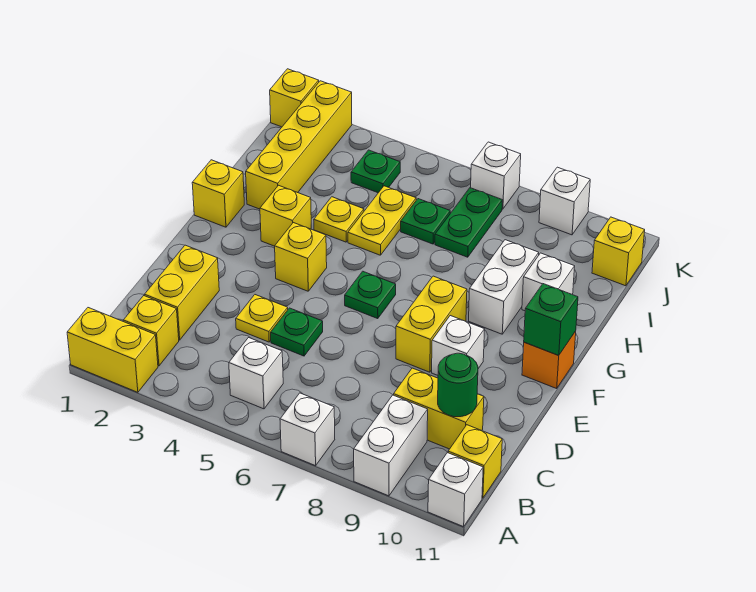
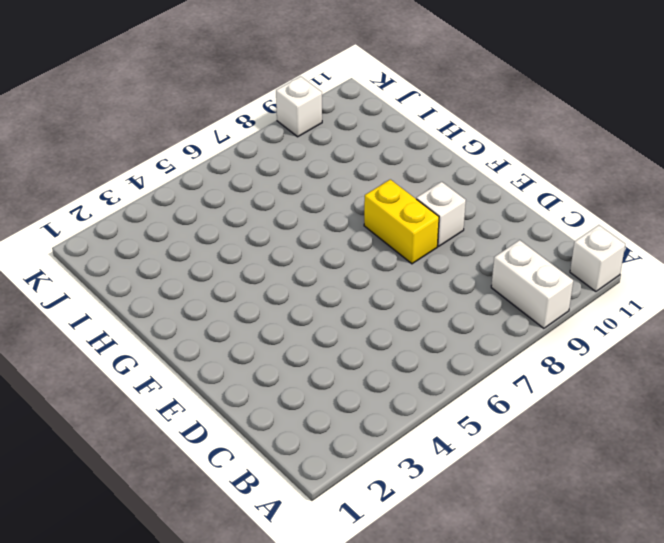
none -> yellow brick A1:A2 level 1
none -> white brick A7 level 1
none -> yellow brick B2 level 1
none -> white brick B5 level 1

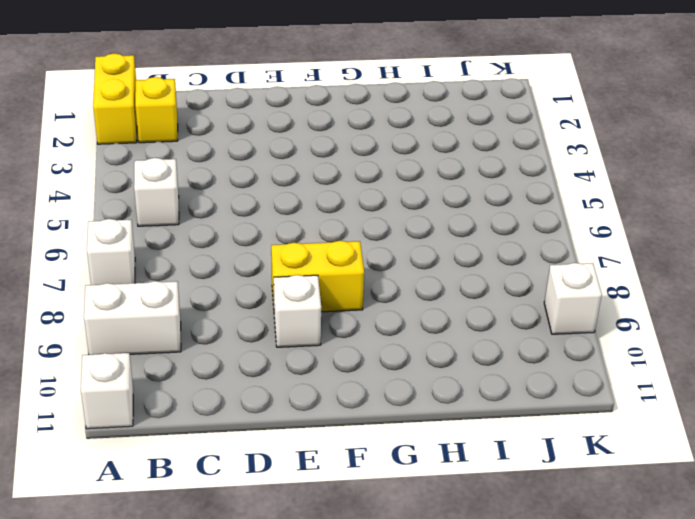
none -> yellow brick B11 level 1
none -> yellow brick C2:D2 level 1
none -> yellow brick C9:C10 level 1
none -> yellow plate D4 level 1

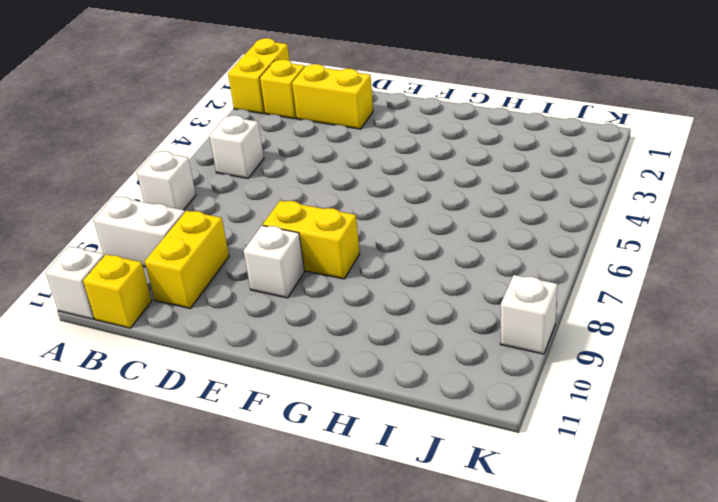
none -> yellow plate D4 level 1
none -> green plate D5 level 1
none -> yellow brick F4 level 1
none -> green plate F6 level 1

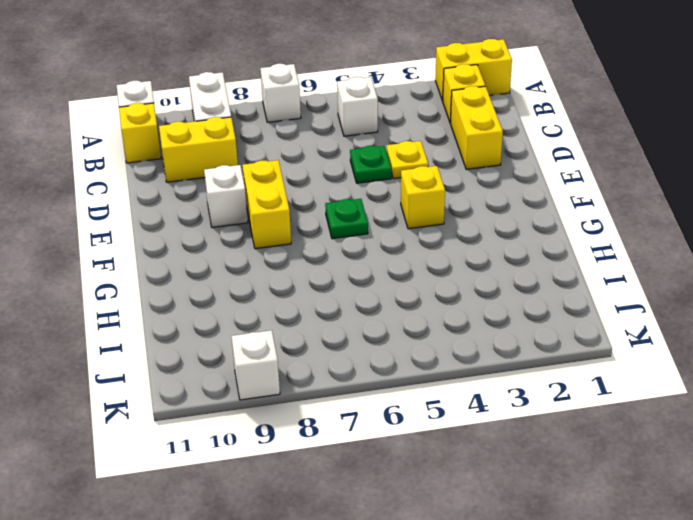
none -> orange brick F11 level 1
none -> yellow brick G1 level 1
none -> yellow brick G3 level 1
none -> white brick G9:H9 level 1

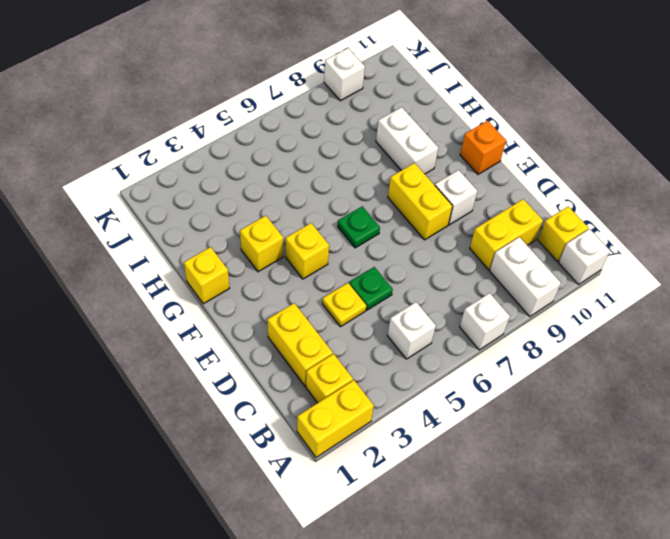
none -> yellow brick H2:K2 level 1
none -> yellow plate H4 level 1
none -> yellow plate H5:I5 level 1
none -> white brick H10 level 1

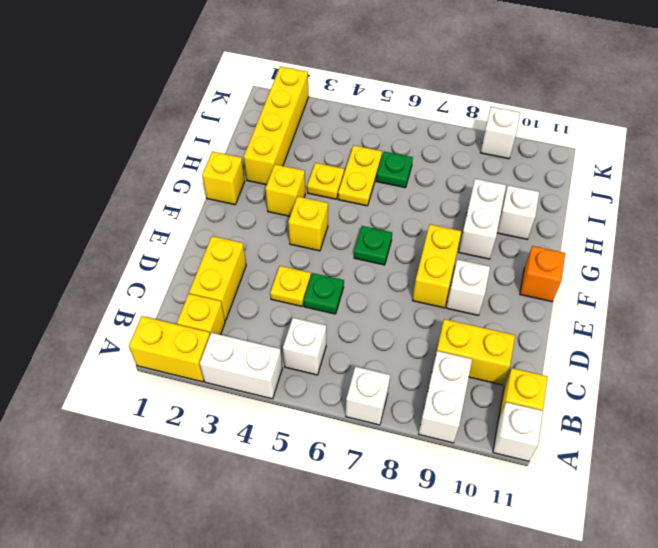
white brick A3:A4 level 1 -> none
none -> green plate I7:J7 level 1
none -> green plate J4 level 1
none -> yellow brick J11 level 1
none -> yellow brick K1 level 1

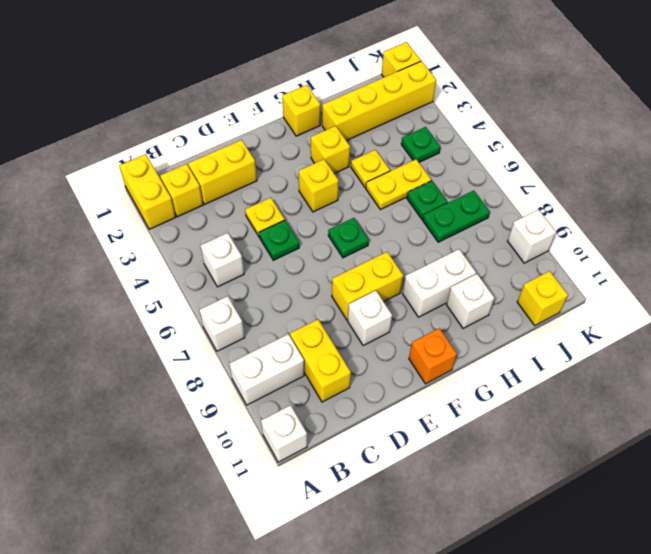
none -> yellow brick B11 level 1
none -> white brick K7 level 1
none -> green round brick C10 level 2
none -> green brick F11 level 2

